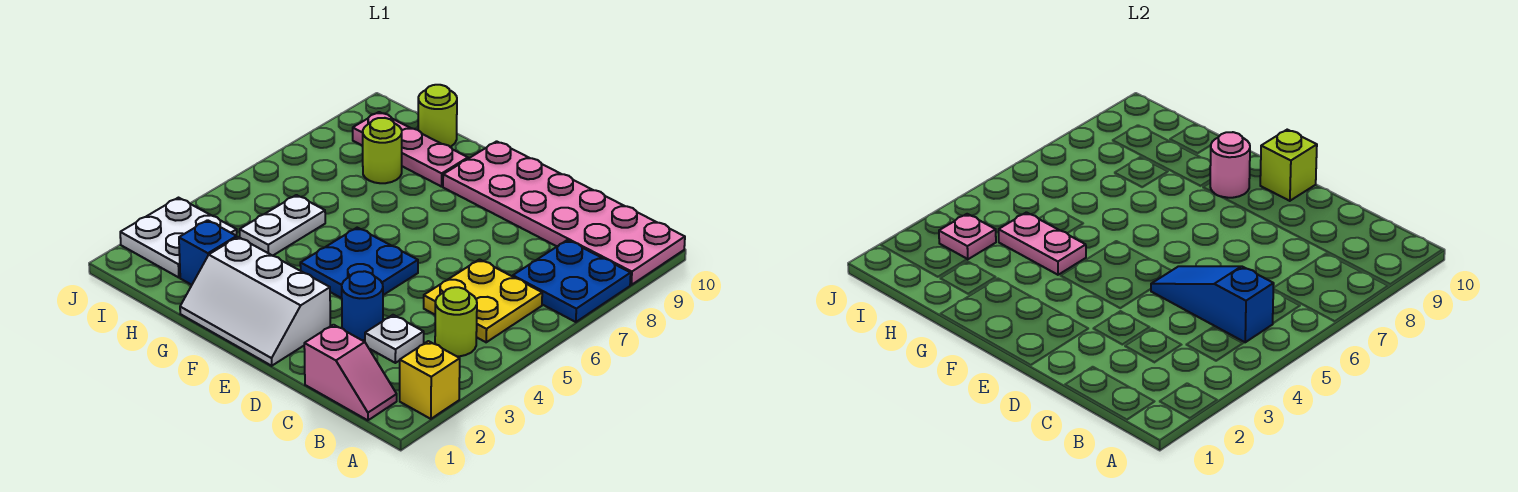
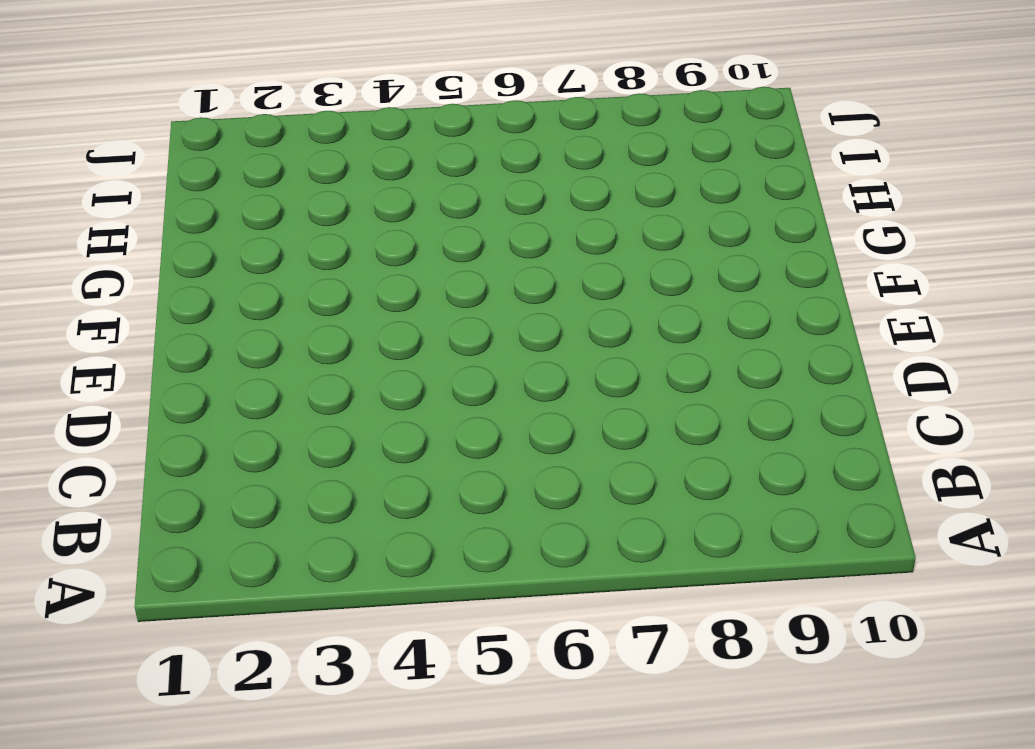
none -> yellow brick A2 level 1
none -> blue plate A7:B8 level 1
none -> pink plate A9:F10 level 1

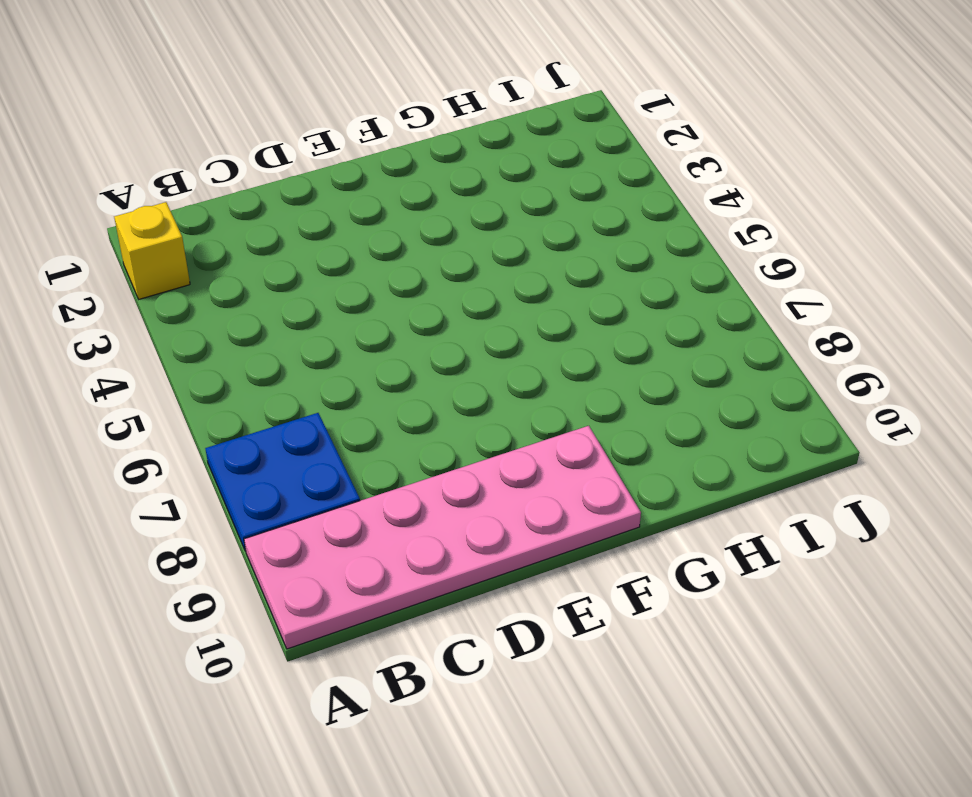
none -> pink slope B1:C1 level 1 top C
none -> lime round brick B4 level 1
none -> yellow plate B5:C6 level 1

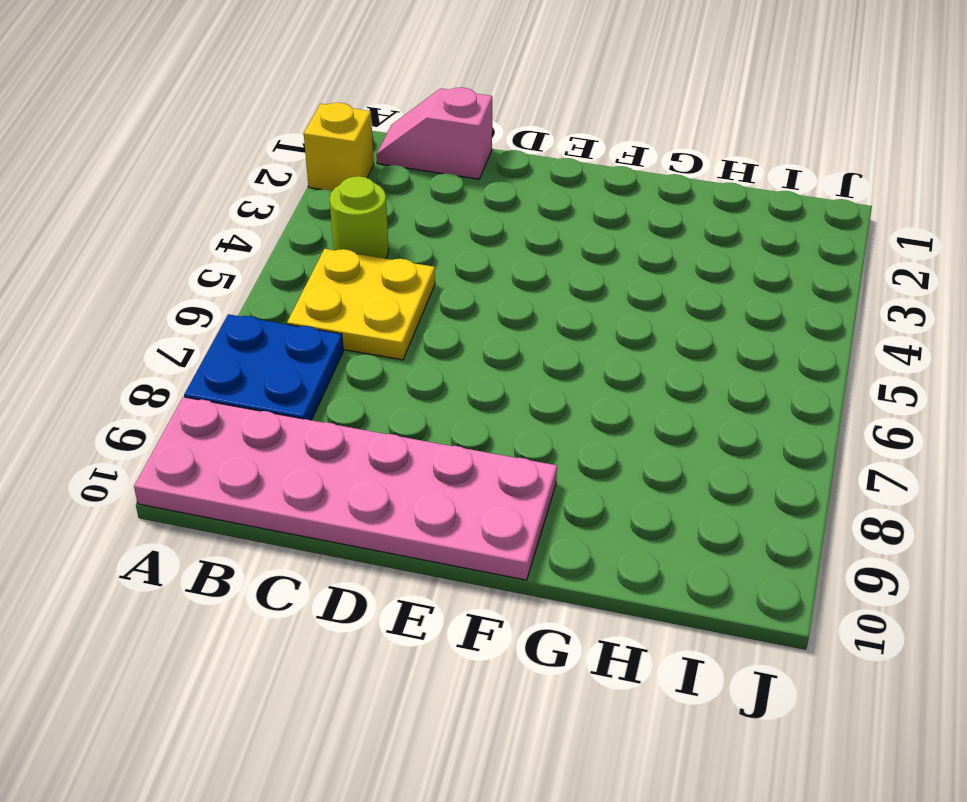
none -> white plate C3 level 1
none -> blue round brick D3 level 1
none -> white slope E1:G2 level 1 top 2

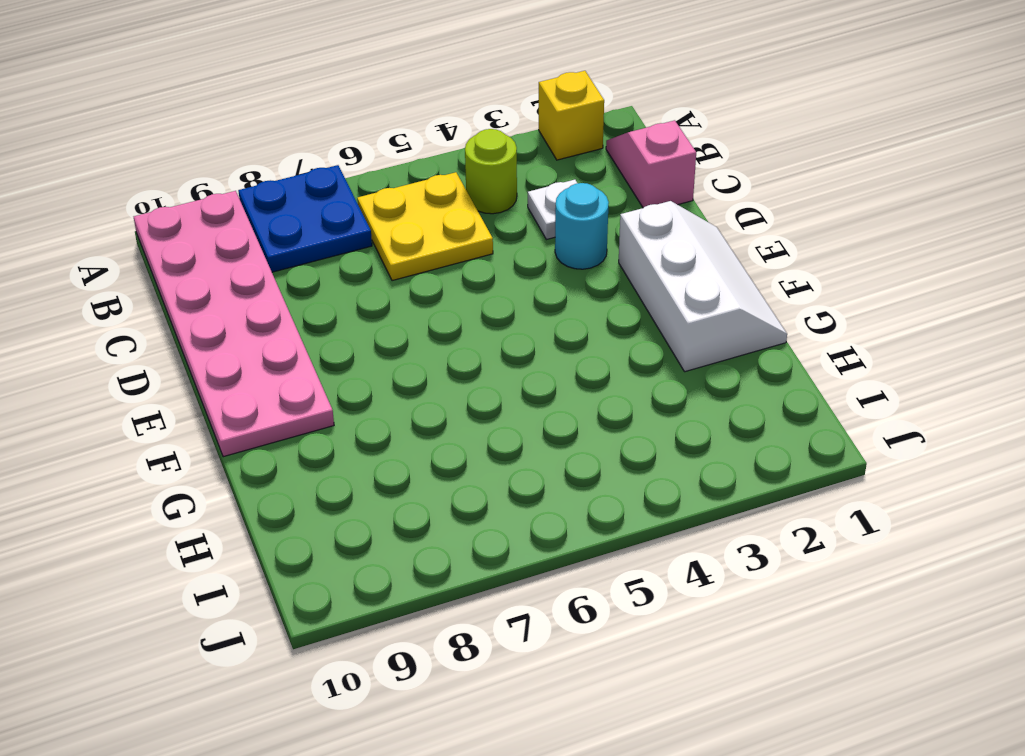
cyan round brick D3 level 1 -> blue round brick D3 level 1
none -> blue plate E4:F5 level 1
none -> pink plate G9:I9 level 1
none -> blue brick H2 level 1

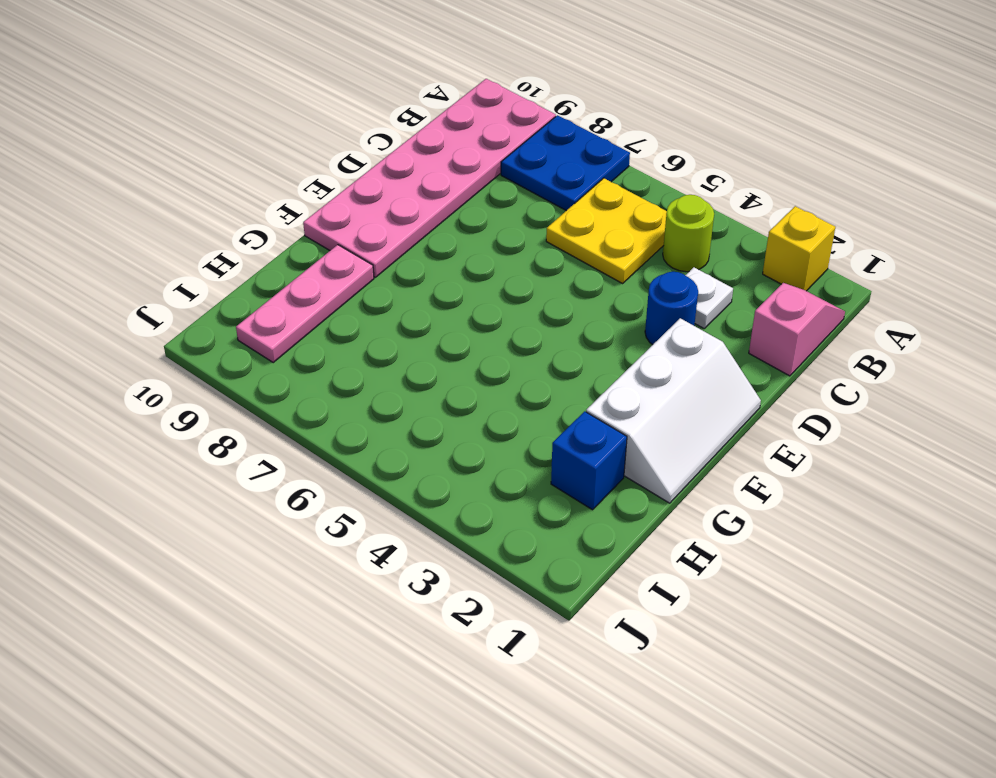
none -> blue plate E4:F5 level 1
none -> white plate H4:H5 level 1
none -> lime round brick H8 level 1

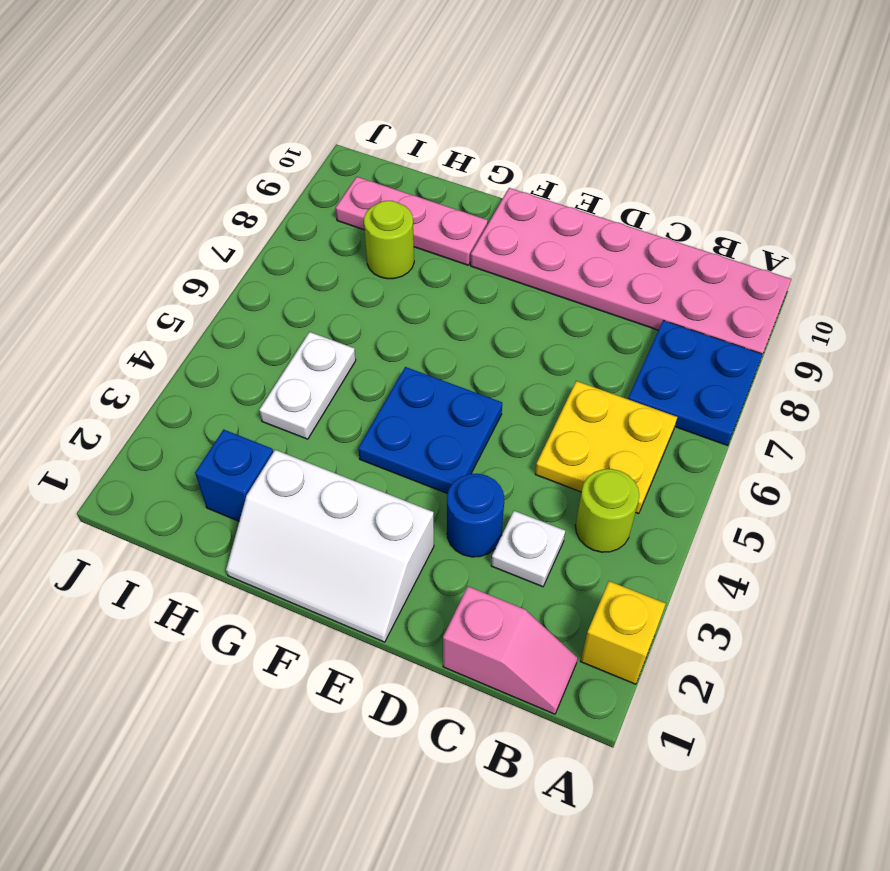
none -> lime round brick H10 level 1
none -> white plate I2:J3 level 1
none -> blue slope B5:D5 level 2 top B

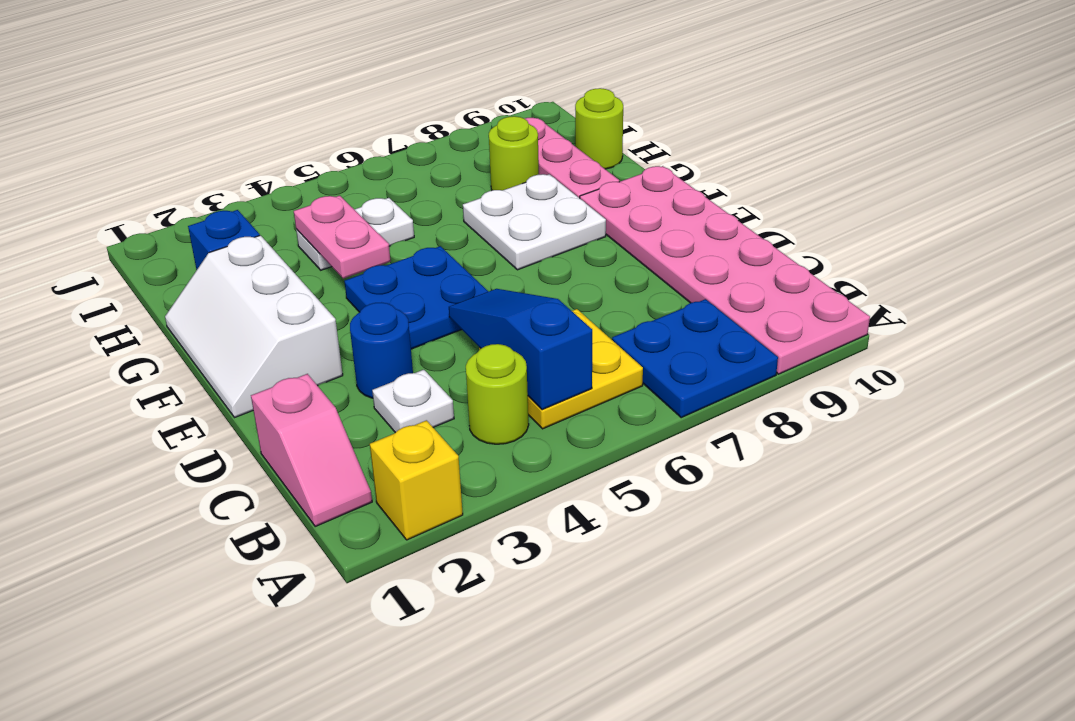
white plate F7:G8 level 1 -> white plate I2:J3 level 1
none -> lime brick E10 level 2
none -> pink round brick F9 level 2
none -> pink plate I3 level 2

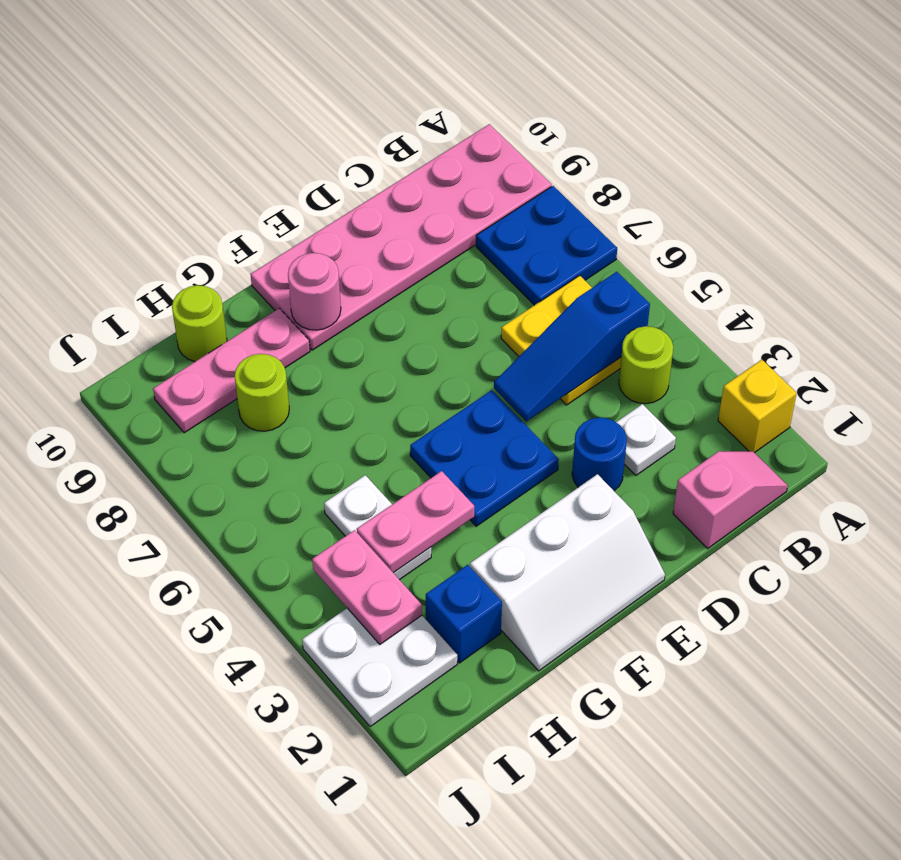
pink plate I3:I4 level 2 -> pink plate I3 level 2
none -> lime brick E10 level 2

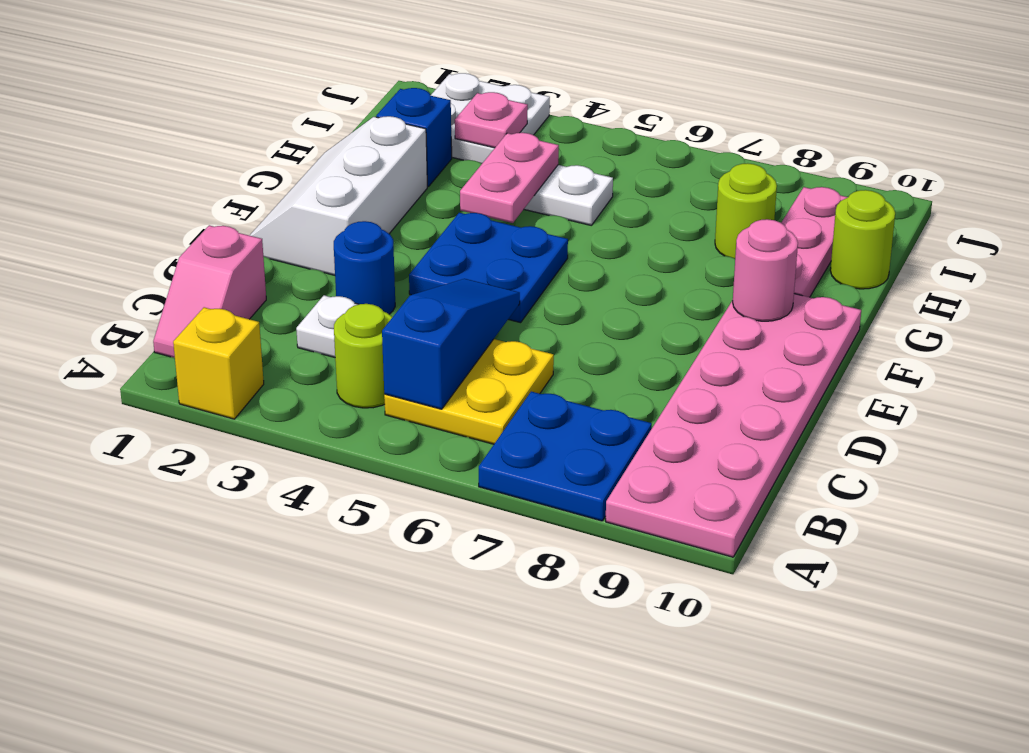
none -> lime brick E10 level 2

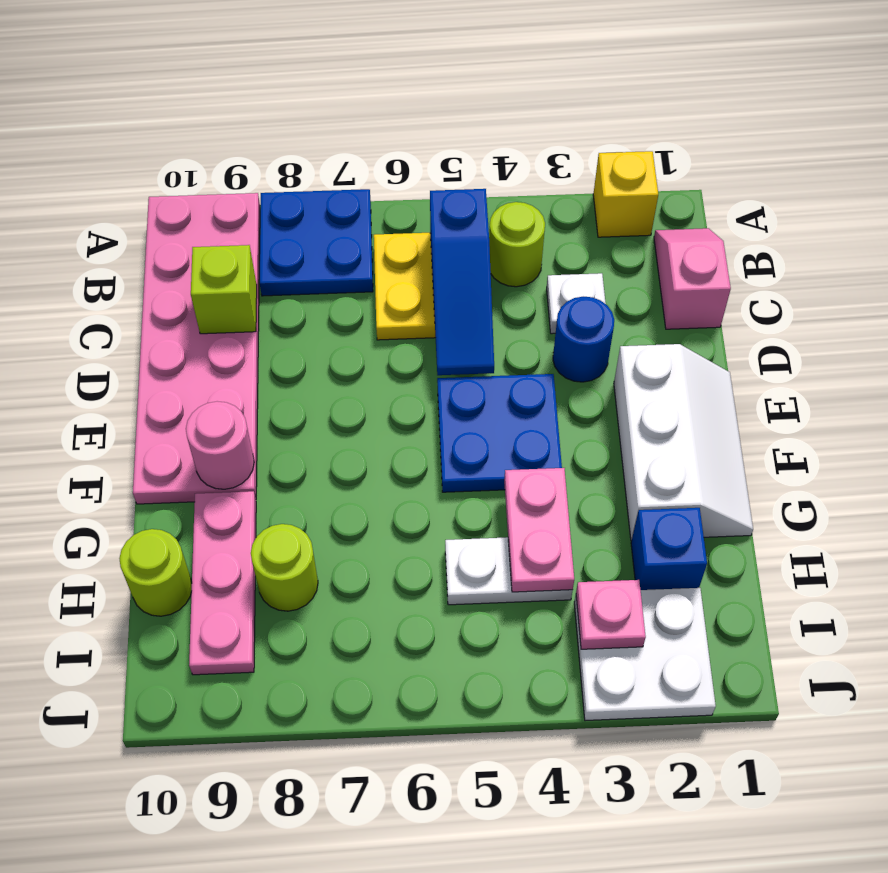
lime brick C9 level 2 -> lime brick E10 level 2

